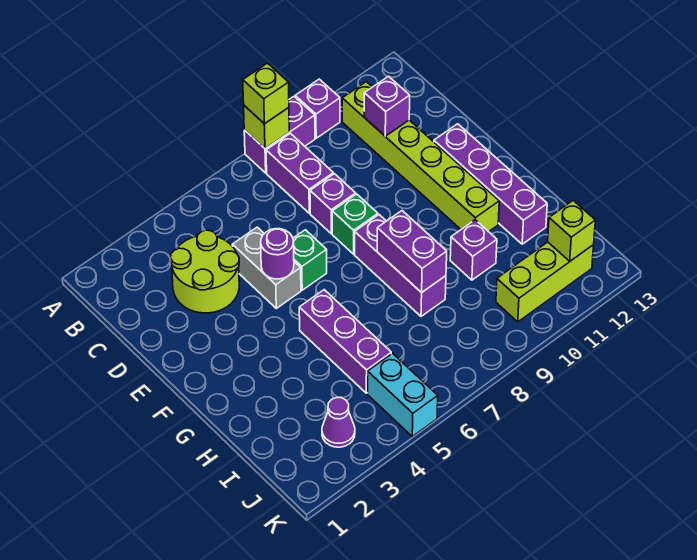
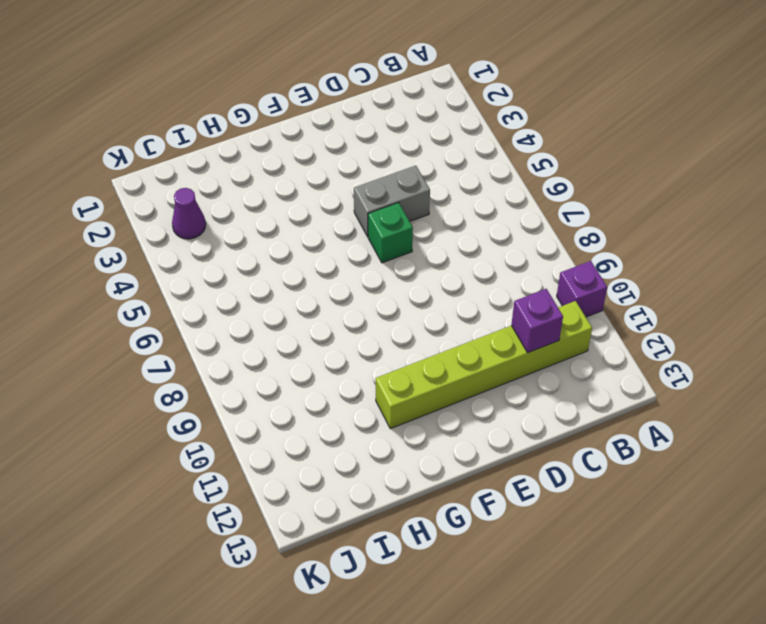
none -> purple brick A8:A9 level 1
none -> purple brick B8:C8 level 1
none -> lime round brick C3:D4 level 1

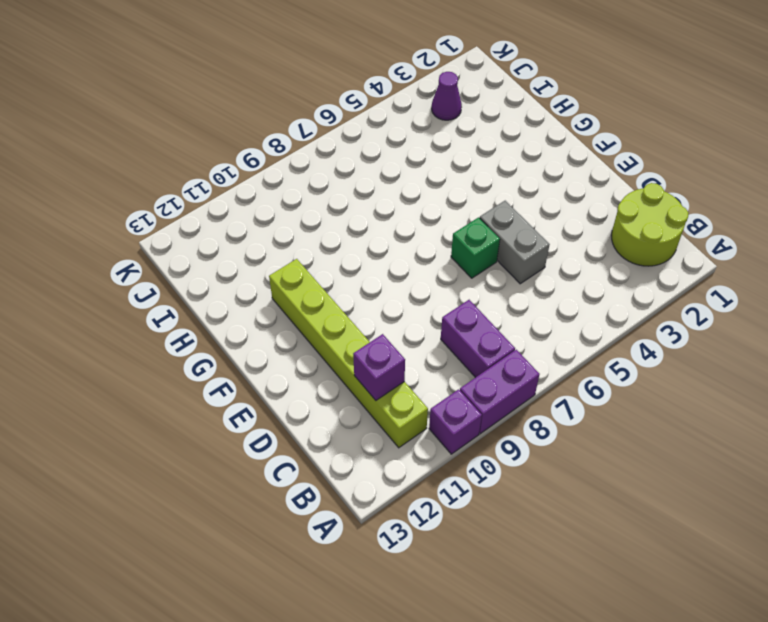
lime round brick B1:C2 level 1 -> lime round brick C3:D4 level 1
none -> purple brick D8 level 1
none -> green brick E8 level 1
none -> purple brick E12:H12 level 1

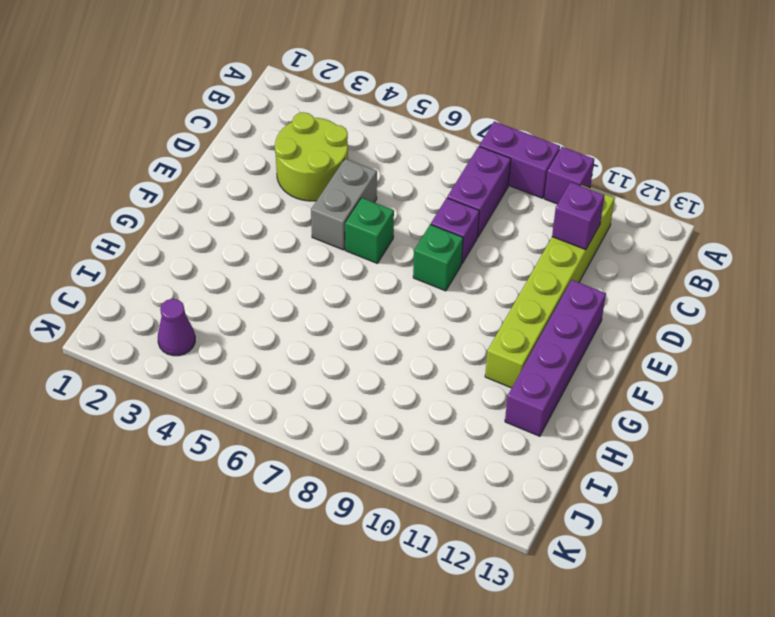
none -> purple brick F8:H8 level 1
none -> purple brick G5:I5 level 1
none -> purple brick H10 level 1

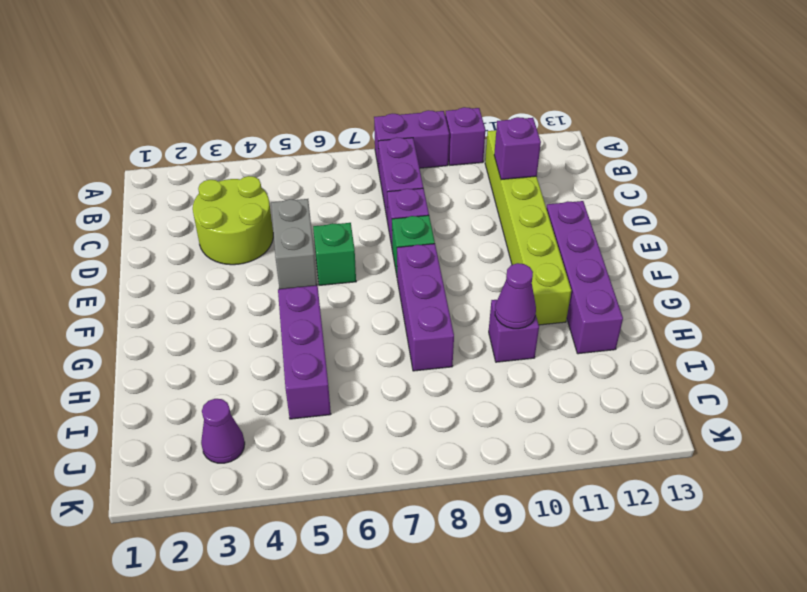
purple cone H10 level 2 -> none
none -> cyan brick J5:K5 level 1
none -> lime brick J10:J12 level 1
none -> lime brick A8 level 2

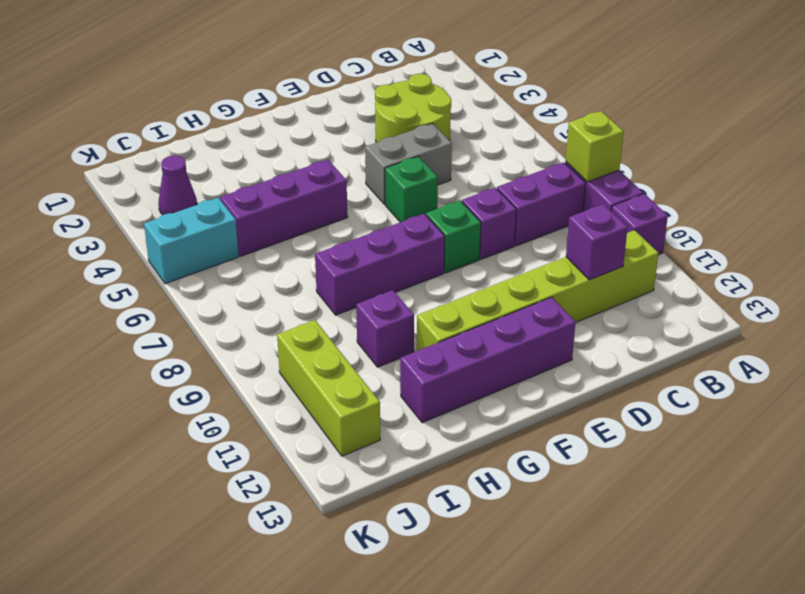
none -> purple round brick E5 level 2
none -> purple brick G8:H8 level 2
none -> lime brick J12 level 2

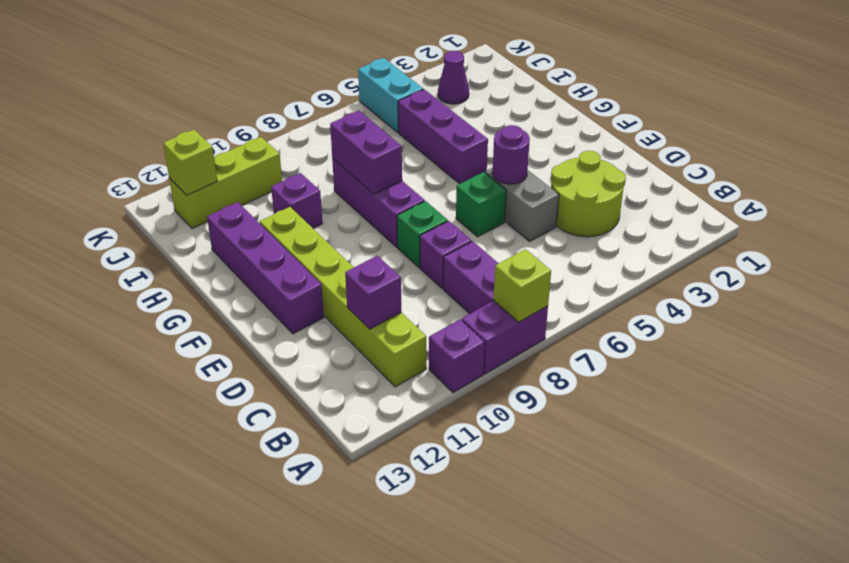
none -> lime brick A8 level 3

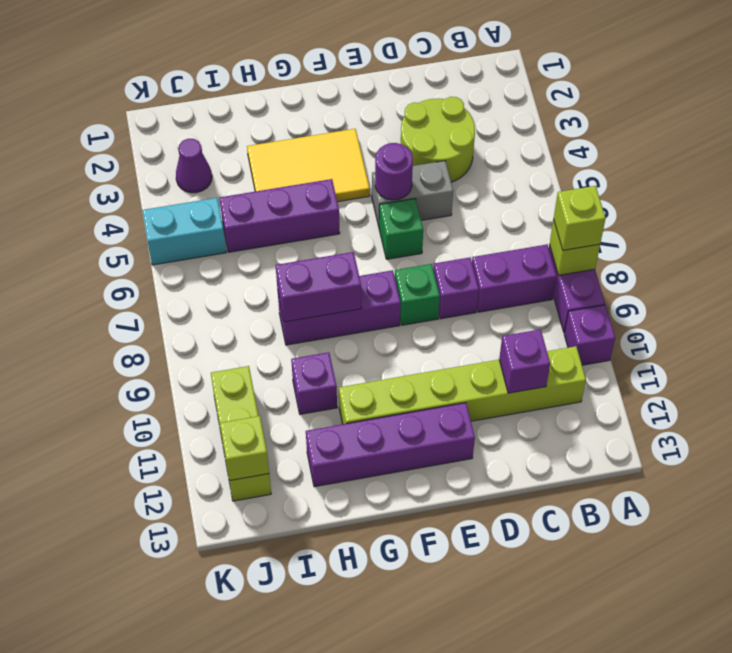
yellow tile F3:H4 level 1 -> none

